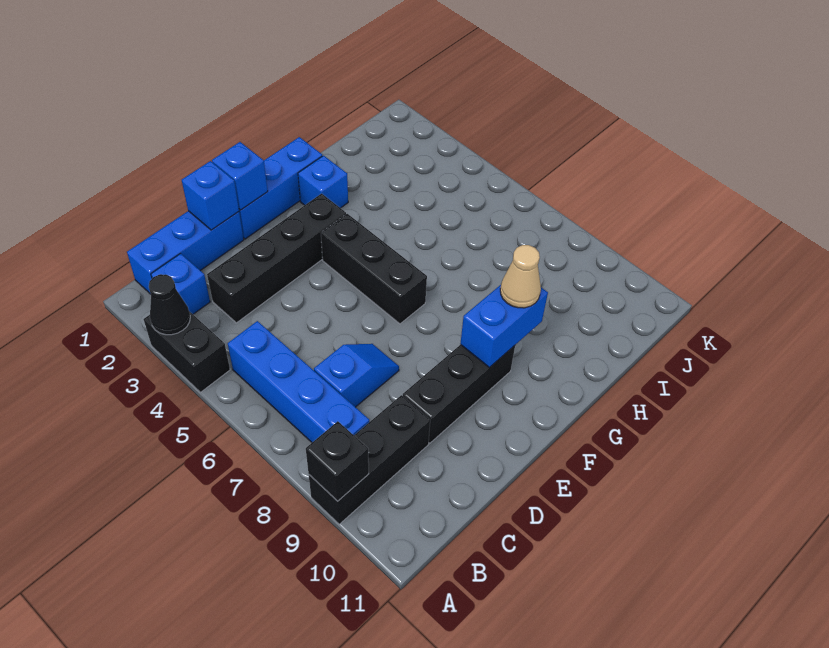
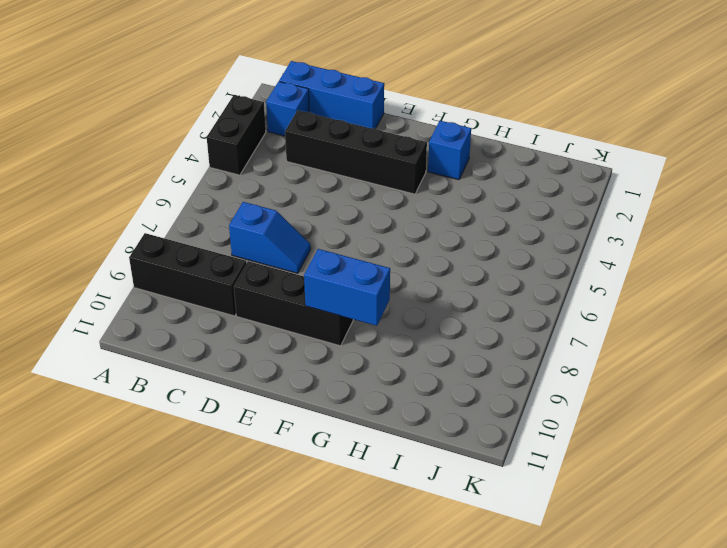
none -> blue brick B5:B8 level 1
none -> blue brick E1:G1 level 1
none -> black brick F4:F6 level 1

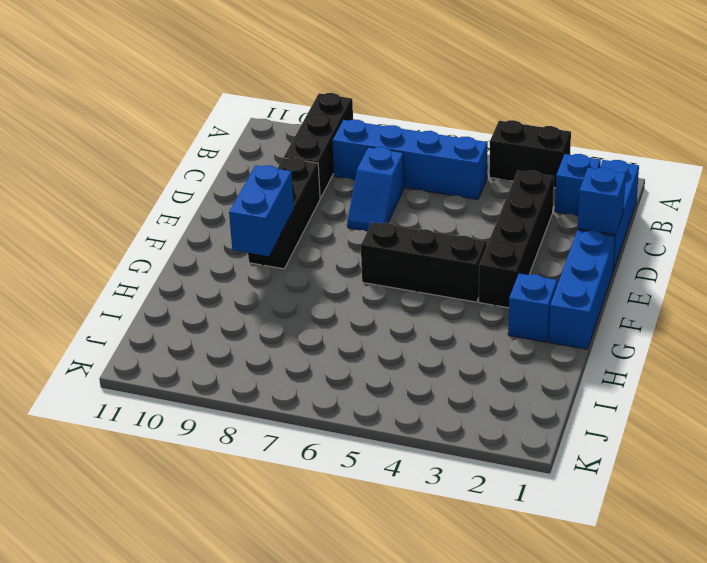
none -> black cone A3 level 2
none -> black brick A9 level 2
none -> blue brick E1 level 2

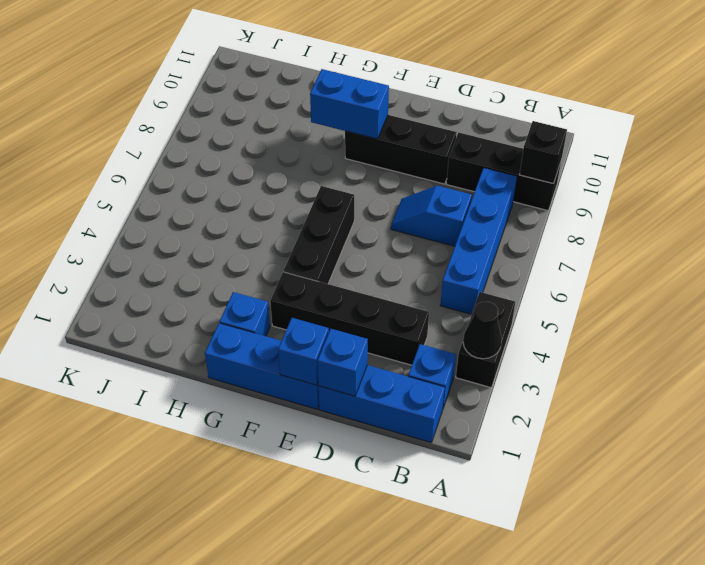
none -> tan cone G9 level 3

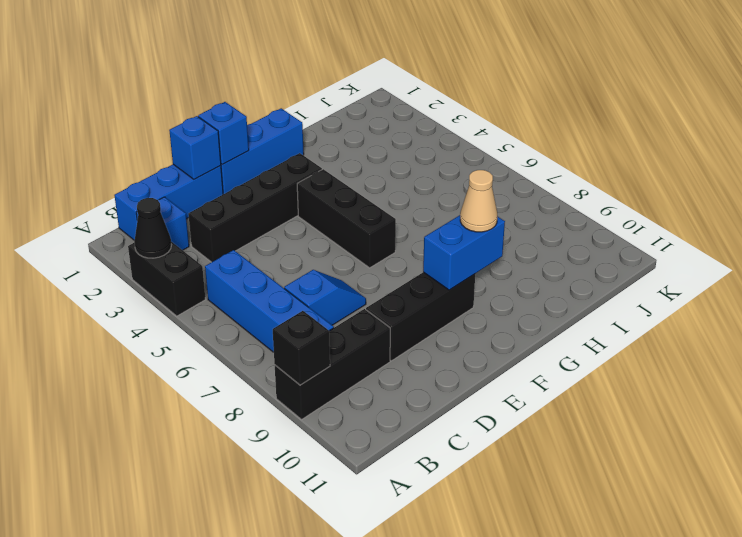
none -> blue brick G2 level 1

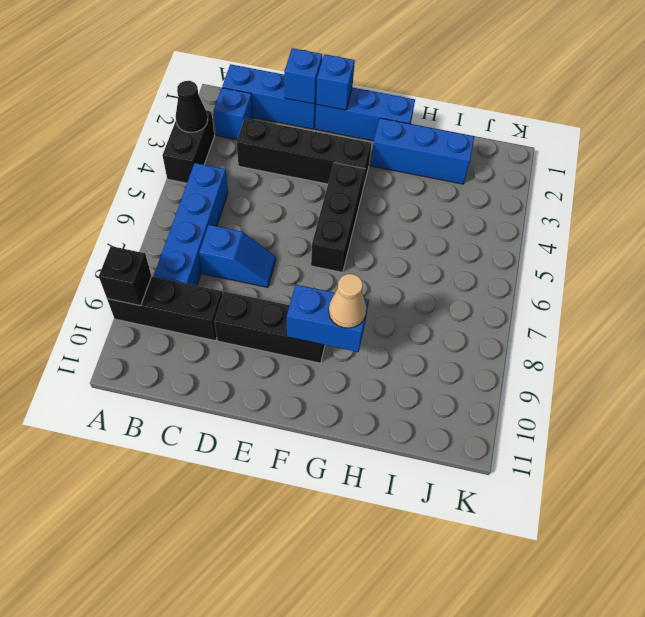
blue brick G2:I2 level 1 -> blue brick G2 level 1

